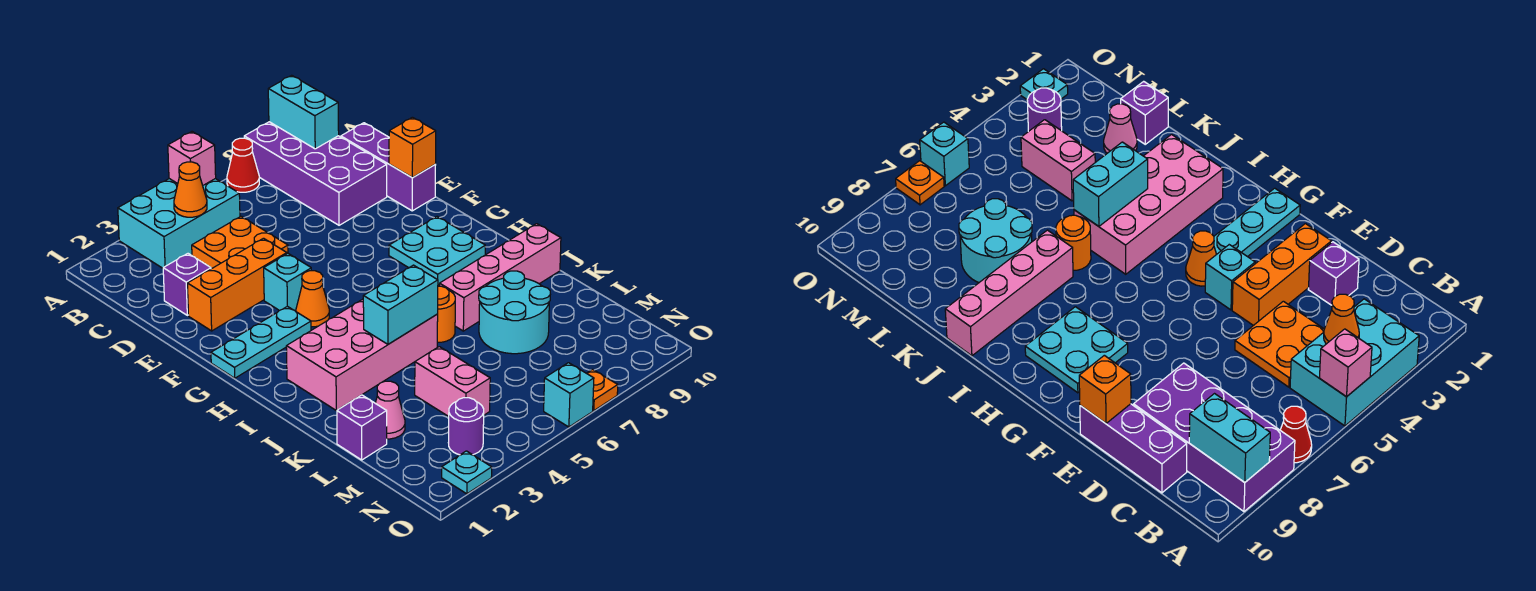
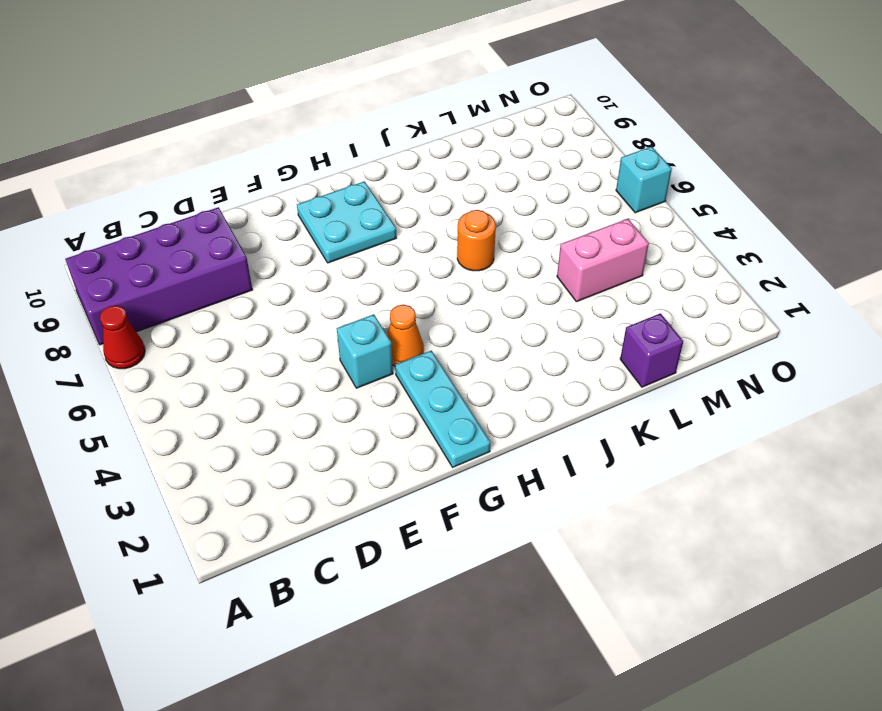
none -> cyan brick A3:B5 level 1
none -> orange plate C4:D5 level 1
none -> purple brick C10:E10 level 1

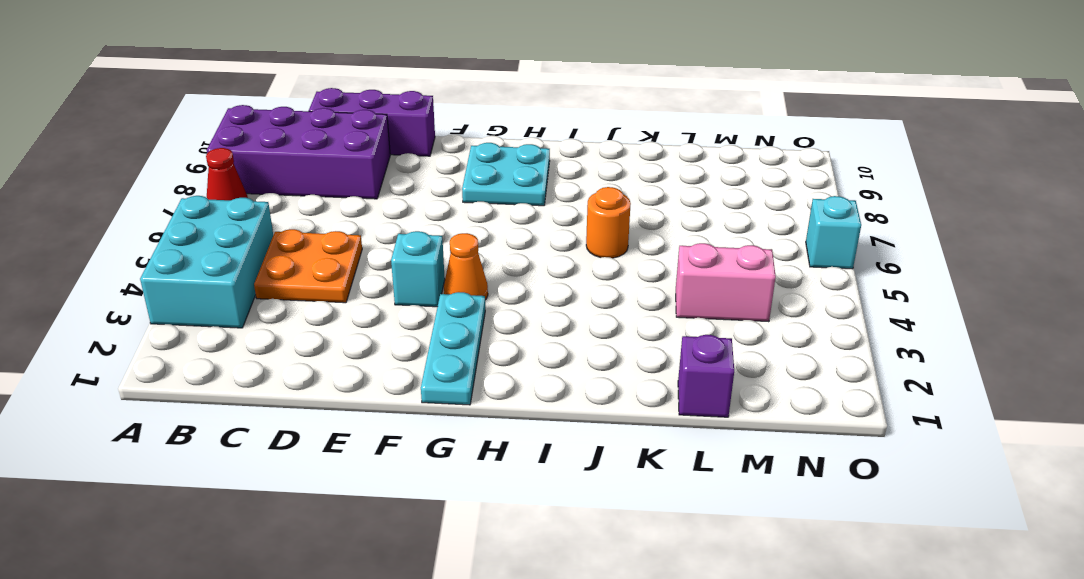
none -> purple brick D2 level 1
none -> orange brick E2:E4 level 1
none -> pink brick I2:J5 level 1

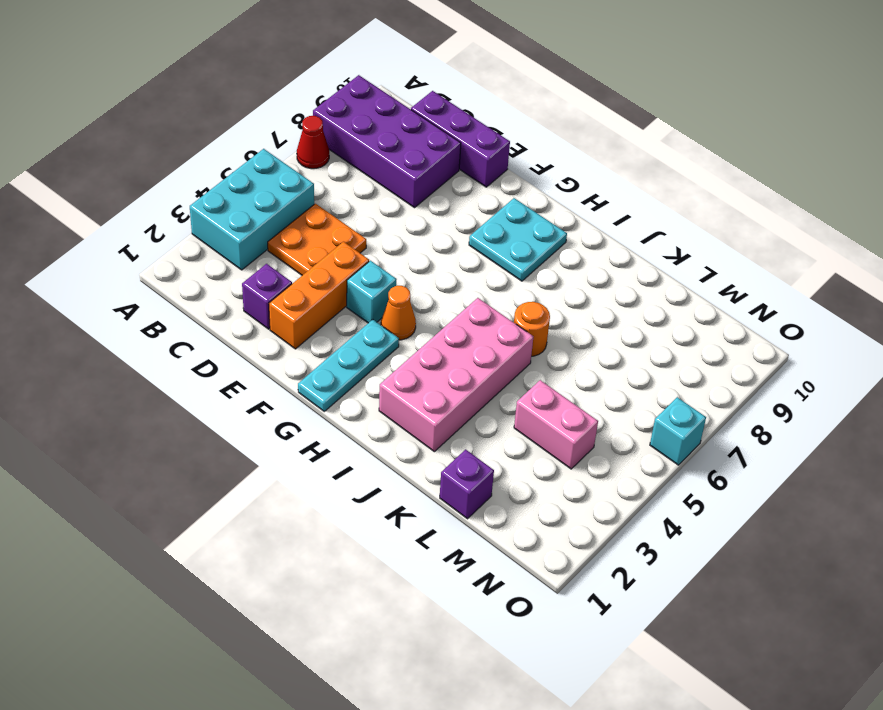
none -> pink brick J7:J10 level 1
none -> cyan round brick K7:L8 level 1
none -> pink cone L2 level 1

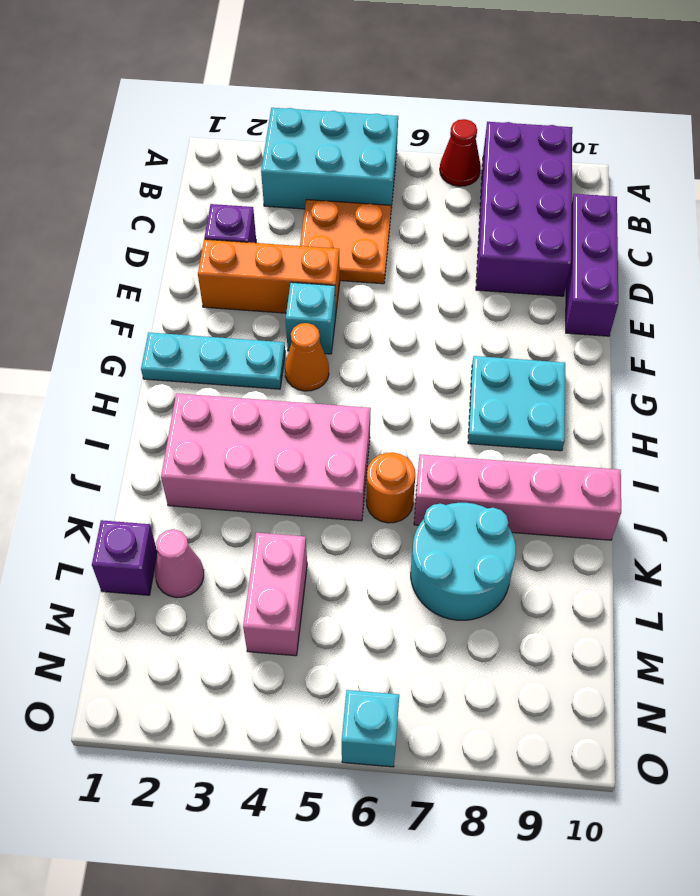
none -> purple round brick N3 level 1
none -> cyan plate O2 level 1
none -> orange plate O7 level 1

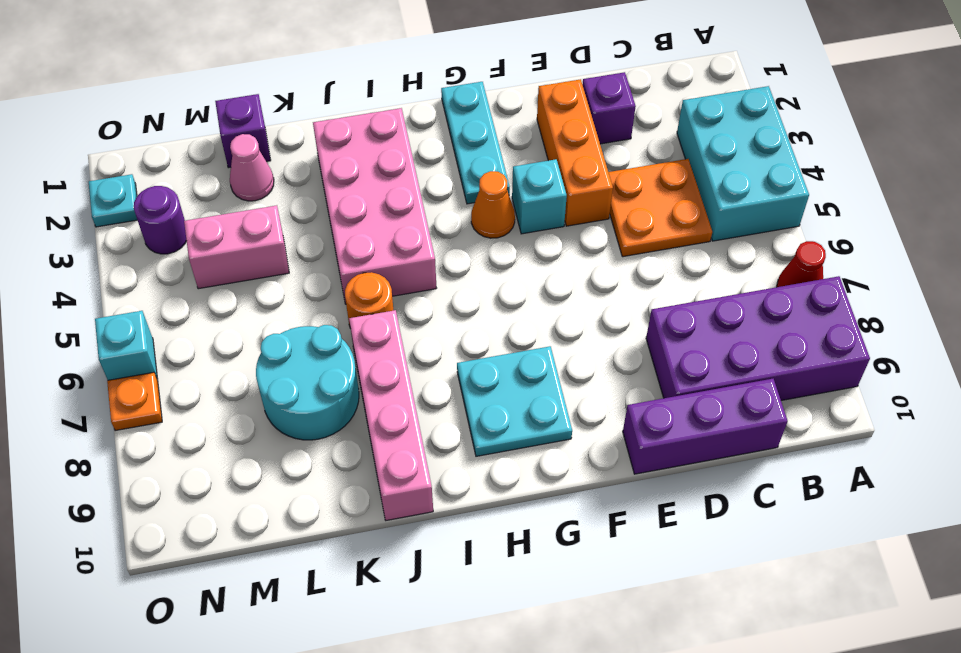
none -> pink brick A5 level 2
none -> cyan brick A9:B9 level 2
none -> orange cone B4 level 2

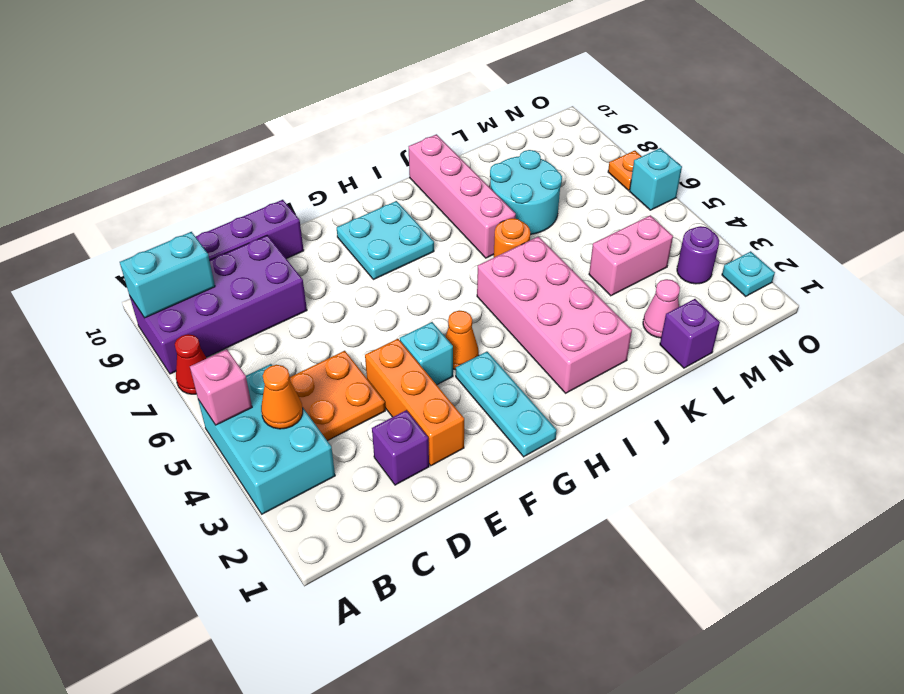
none -> orange brick E10 level 2
none -> cyan brick J4:J5 level 2

